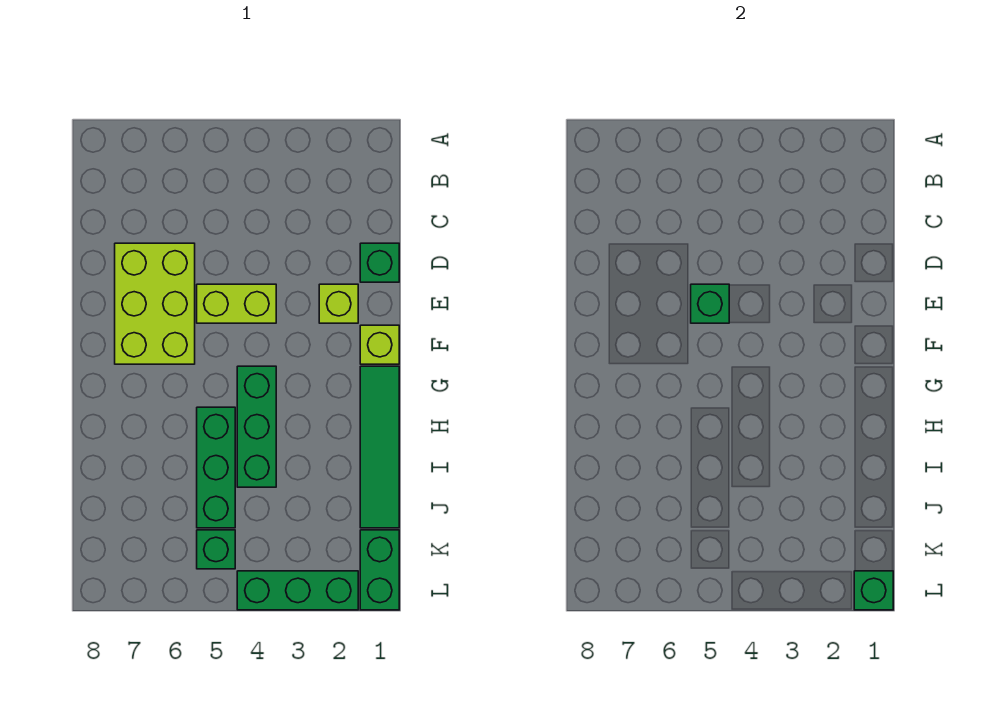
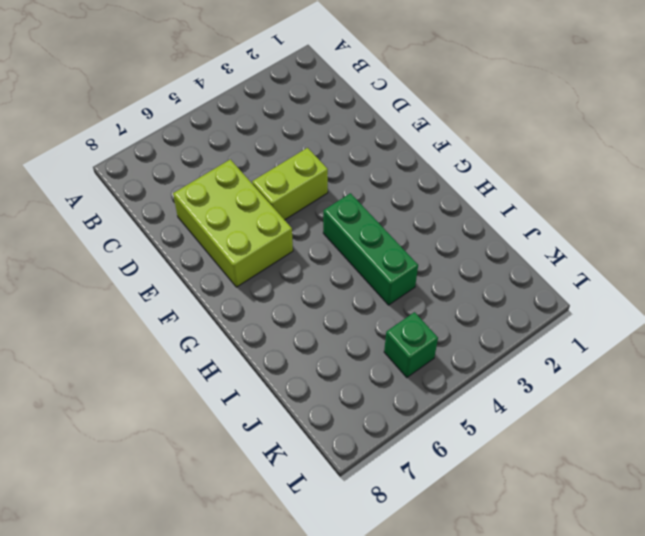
none -> green brick D1 level 1
none -> lime brick E2 level 1
none -> lime brick F1 level 1

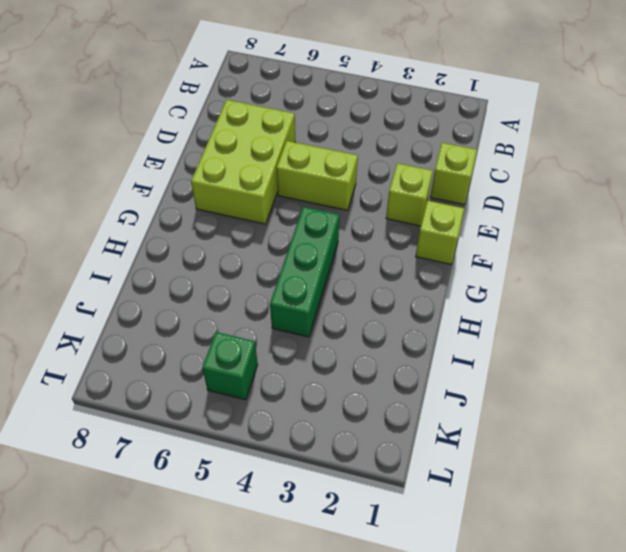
lime brick D1 level 1 -> green brick D1 level 1
none -> green tile G1:J1 level 1
none -> green brick H5:J5 level 1
none -> green brick K1:L1 level 1

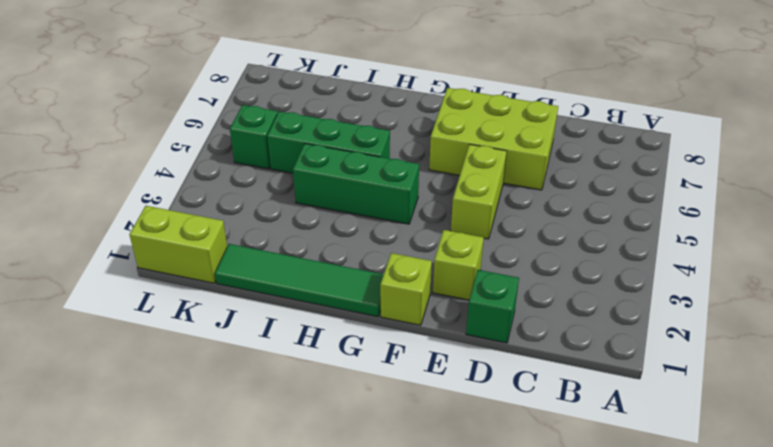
lime brick K1:L1 level 1 -> green brick K1:L1 level 1
none -> green brick L2:L4 level 1
none -> green brick E5 level 2
none -> green brick L1 level 2

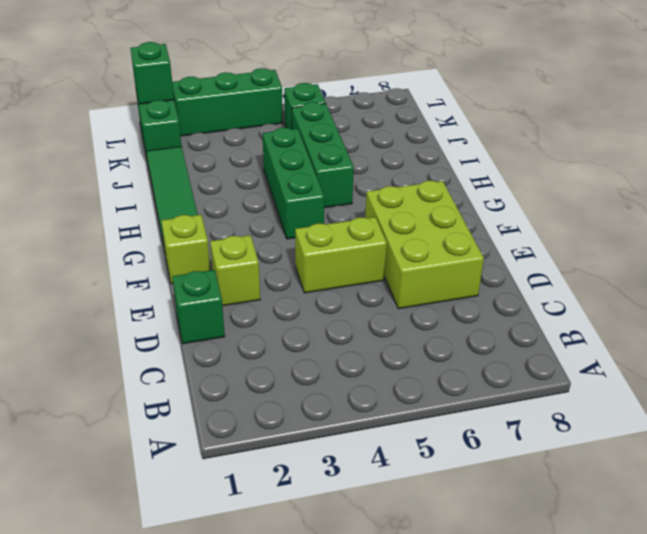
none -> green brick E5 level 2

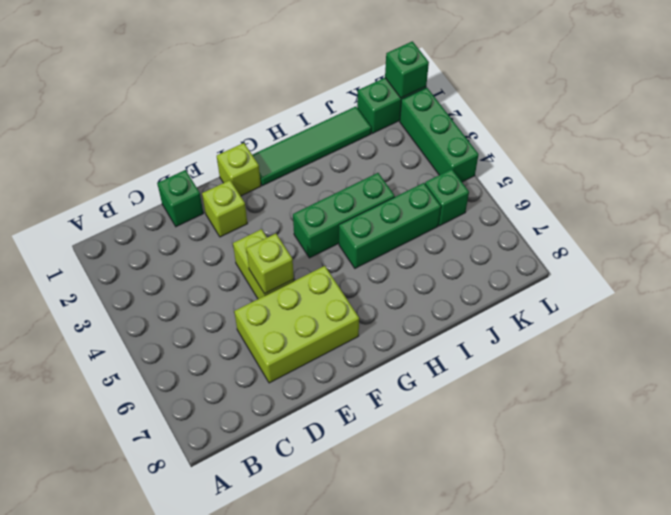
lime brick E5 level 2 -> green brick E5 level 2

